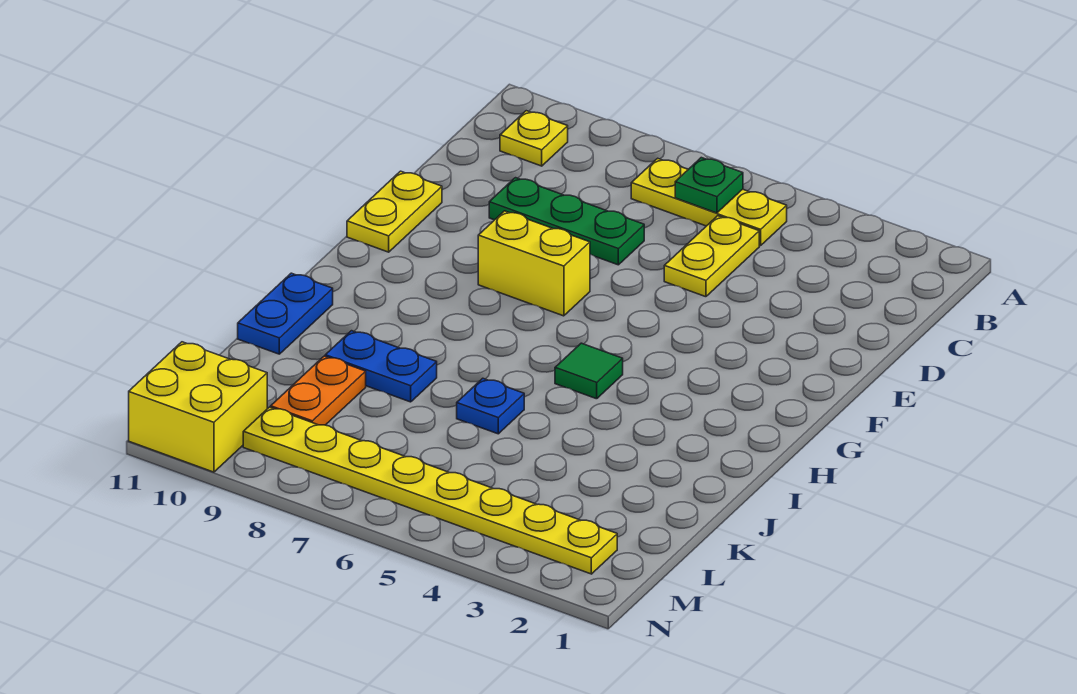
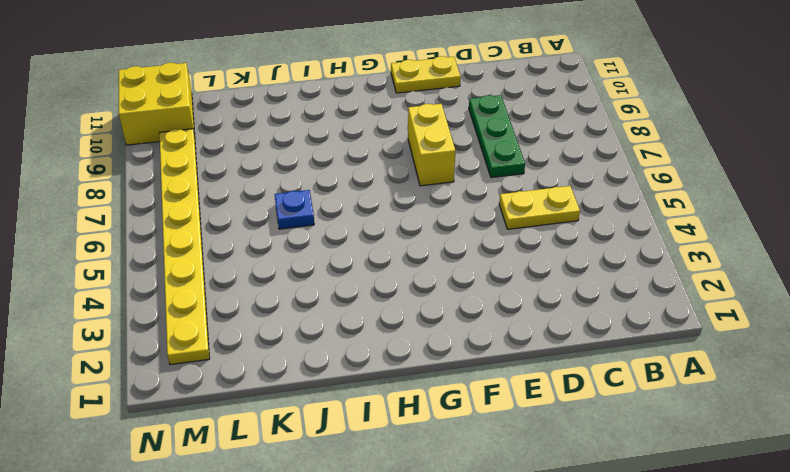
none -> yellow plate B5:B7 level 1
none -> yellow plate B10 level 1
none -> green tile H5 level 1

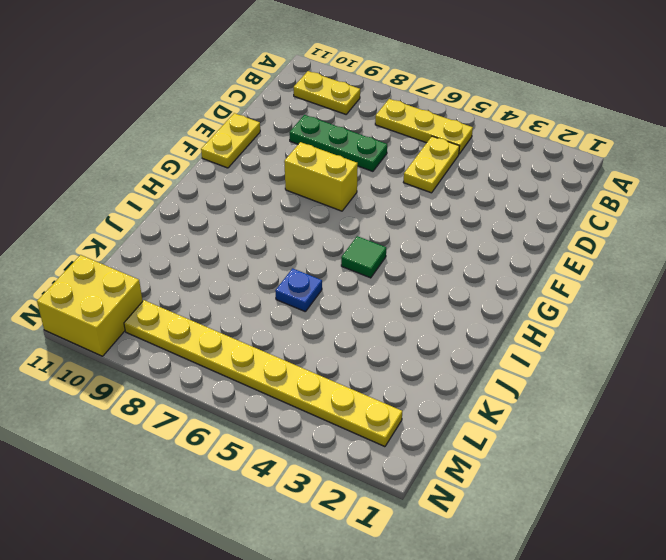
yellow plate B9:B10 level 1 -> yellow plate B10 level 1
none -> blue plate I11:J11 level 1
none -> blue plate J8:J9 level 1
none -> orange plate K9:L9 level 1

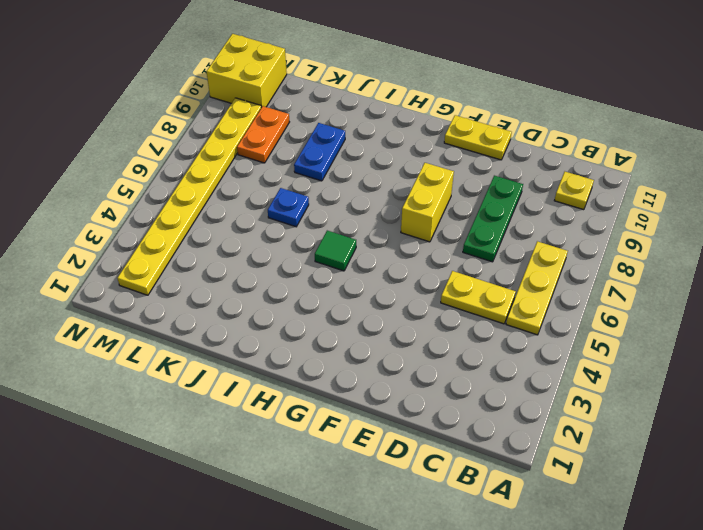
orange plate L8:L9 level 1 -> orange plate K9:L9 level 1
none -> blue plate I11:J11 level 1
none -> green plate B6 level 2

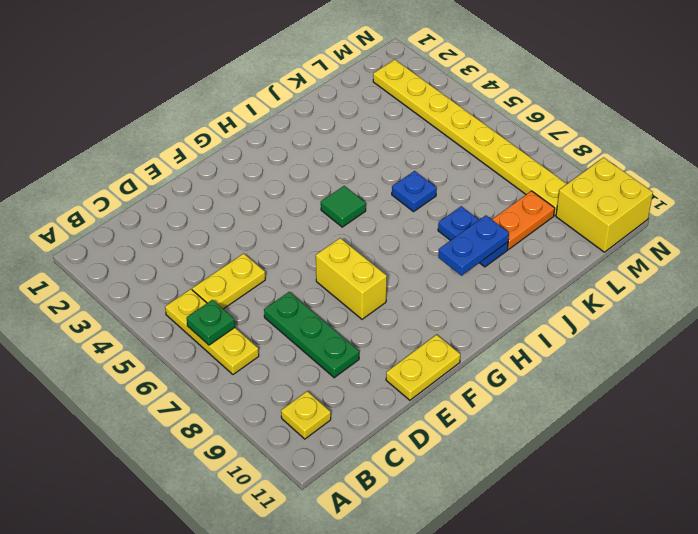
blue plate I9:J9 level 2 -> blue plate I11:J11 level 1

